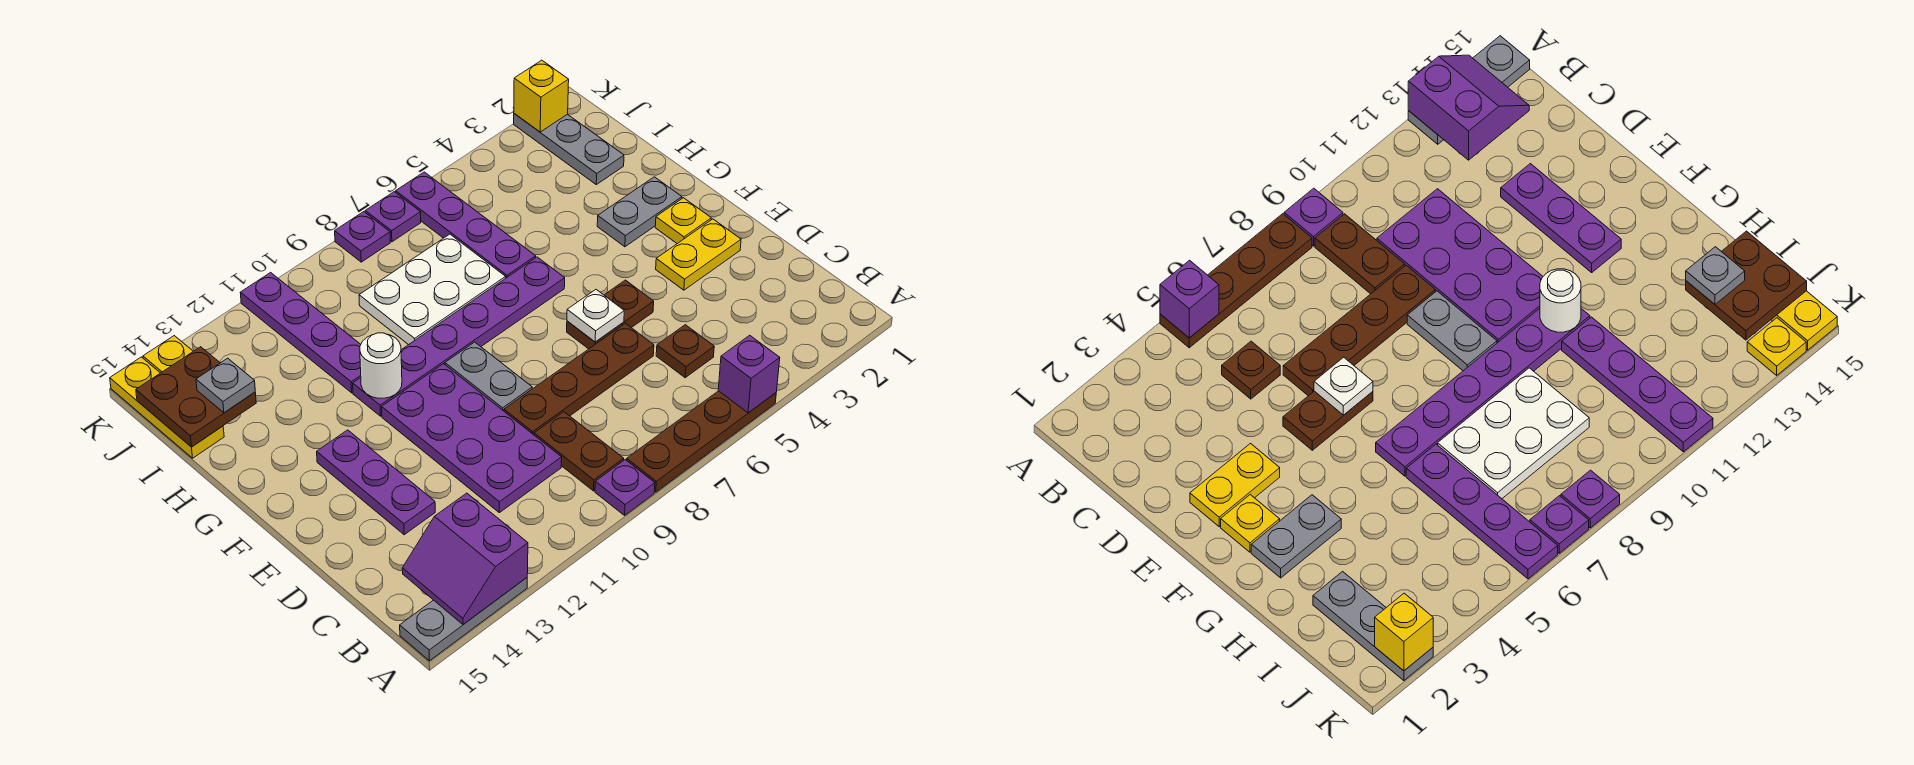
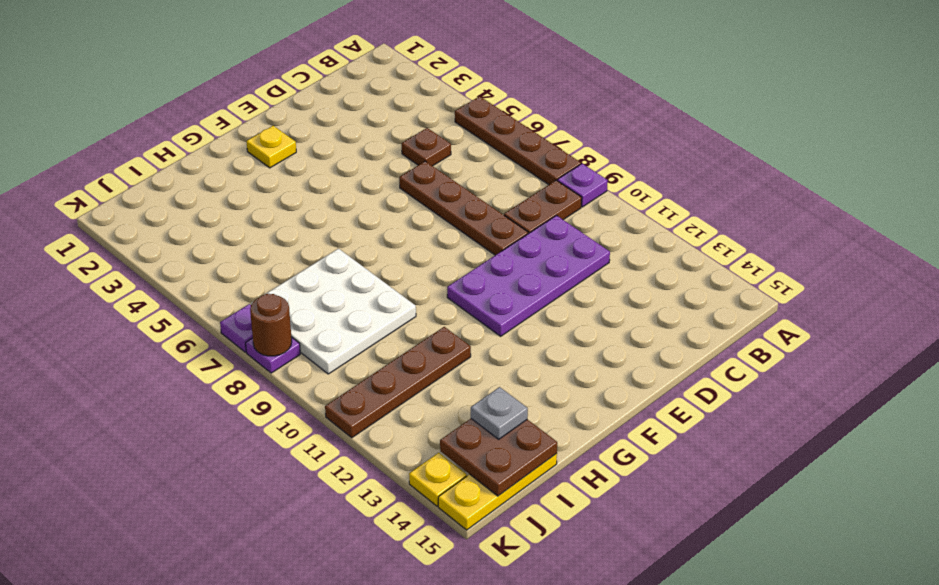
white plate H7:J9 level 1 -> white plate H7:I9 level 1
brown plate H11:K11 level 1 -> purple plate H11:K11 level 1
brown round brick K8 level 2 -> none
none -> grey plate A13:A15 level 1
none -> purple plate D13:F13 level 1
none -> yellow plate E2:E3 level 1

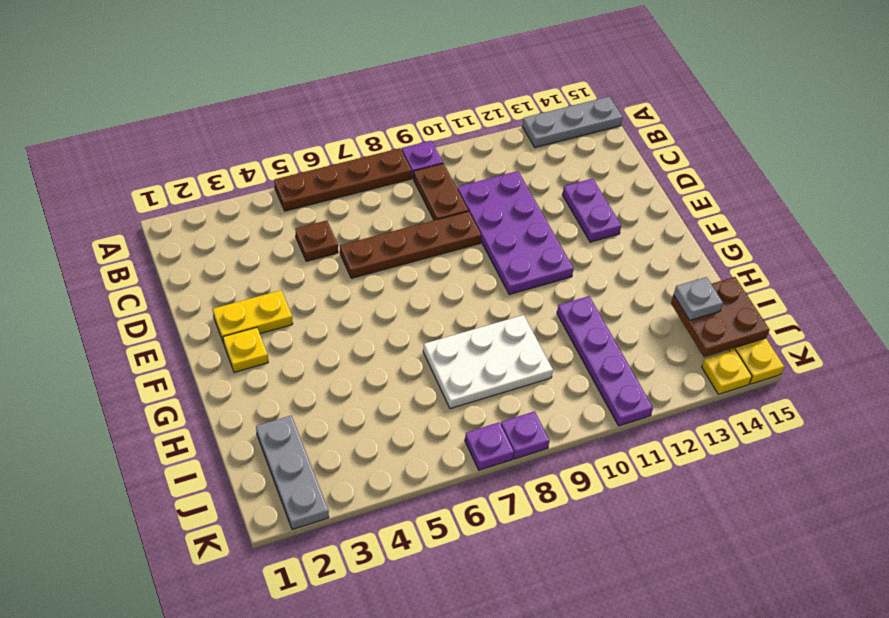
purple plate D13:E13 level 1 -> purple plate D13:F13 level 1
none -> brown plate E5:E6 level 1
none -> grey plate E9:F9 level 1
none -> grey plate G2:G3 level 1

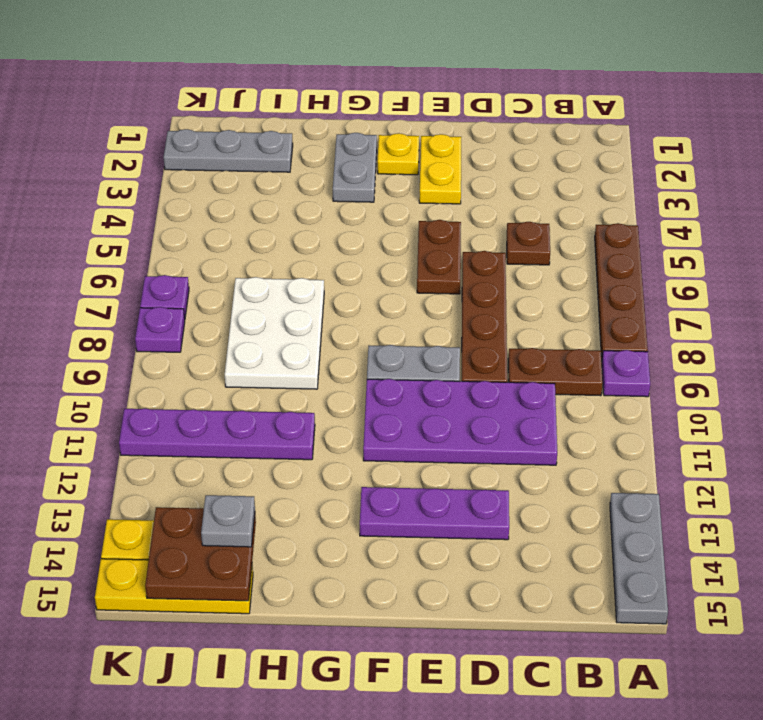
none -> purple plate G6:G11 level 1
none -> purple plate H6:K6 level 1
none -> purple brick A5 level 2

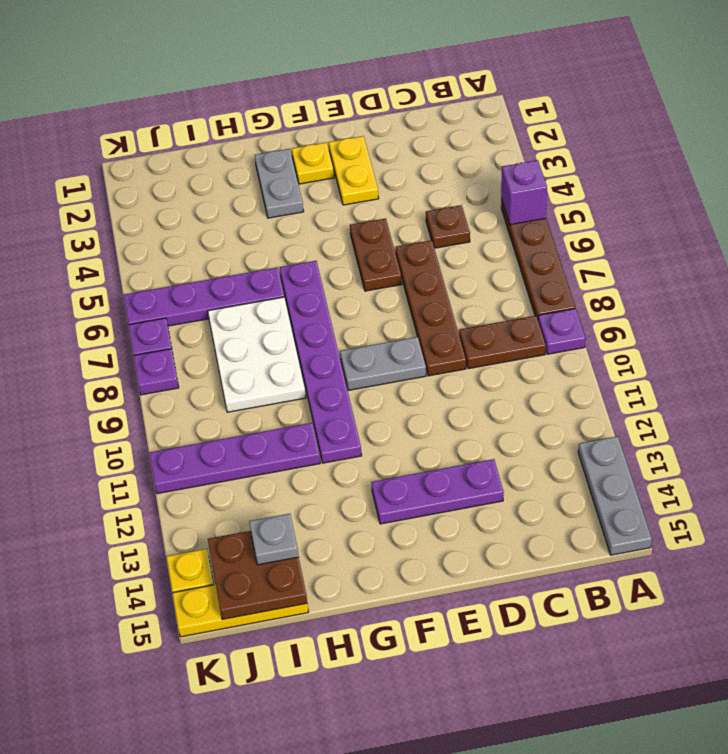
none -> purple plate C10:F11 level 1
none -> grey plate I2:K2 level 1
none -> purple slope A13:B14 level 2 top 13

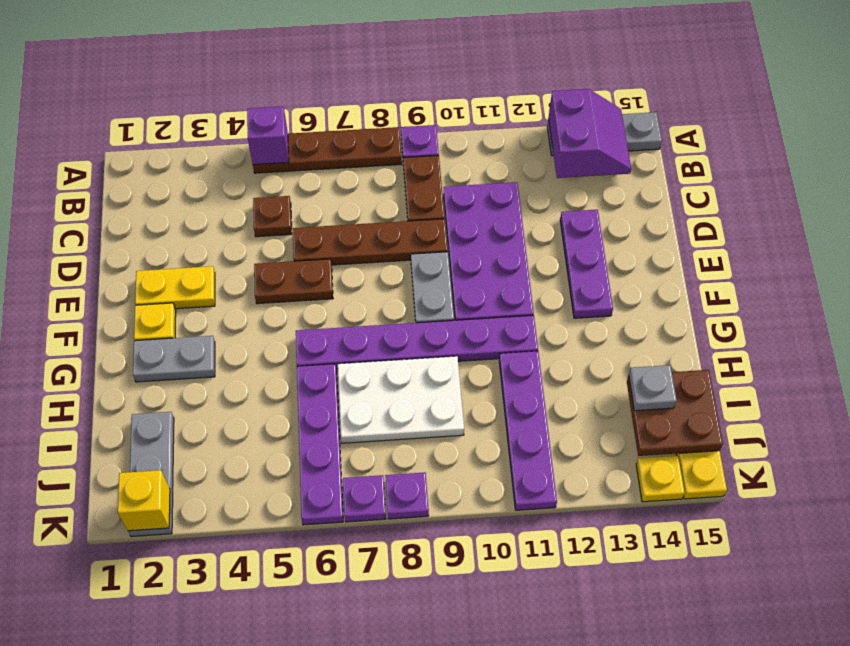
none -> white plate E6 level 2
none -> white round brick G11 level 2

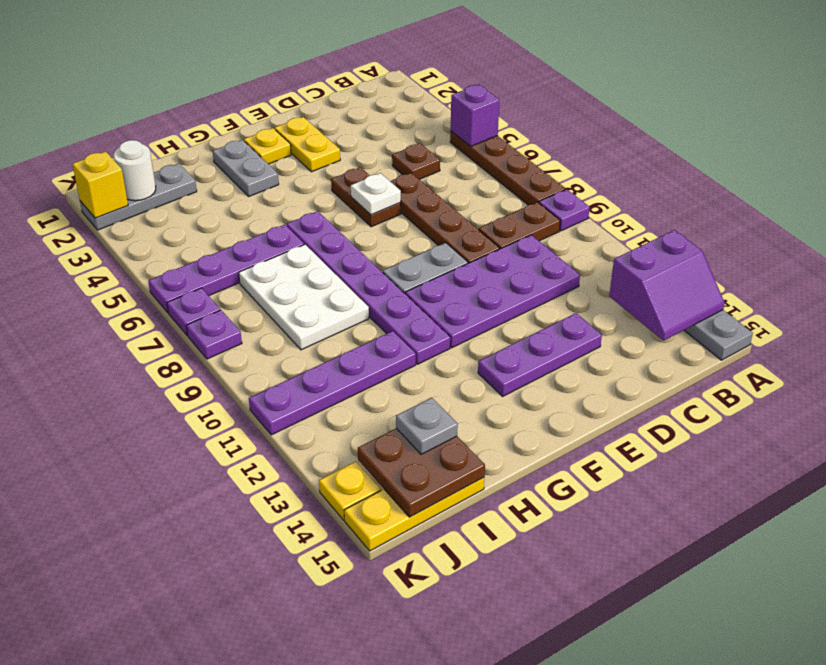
white round brick J2 level 2 -> white round brick G11 level 2

